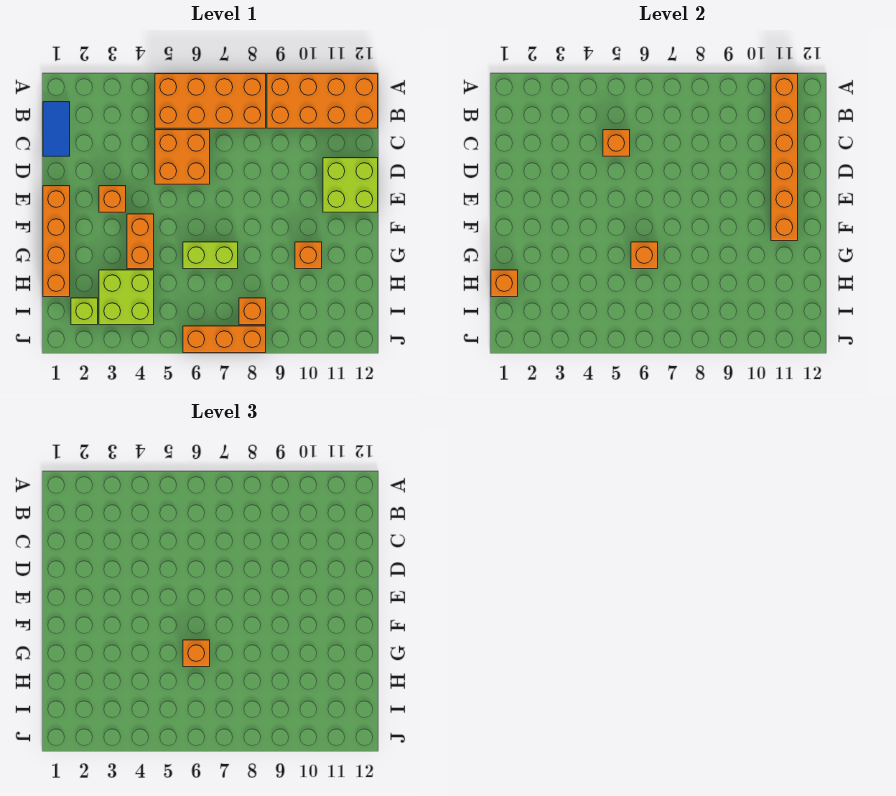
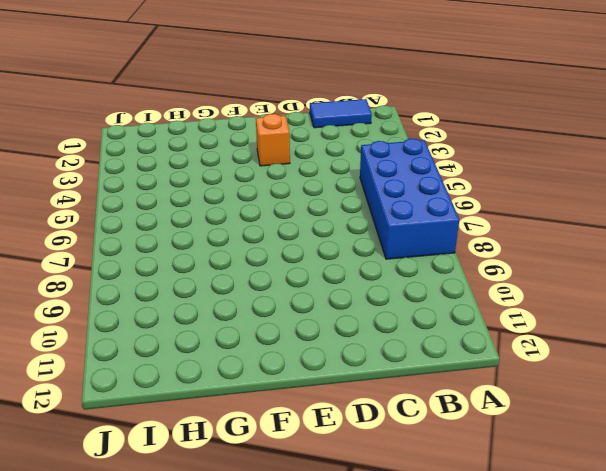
blue brick A5:B8 level 1 -> orange brick A5:B8 level 1
none -> orange brick A9:B12 level 1
none -> orange brick C5:D6 level 1
none -> lime brick D11:E12 level 1

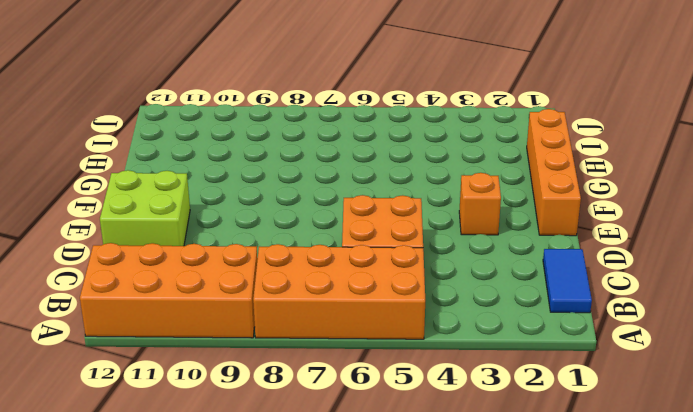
none -> orange brick F4:G4 level 1
none -> lime brick G6:G7 level 1
none -> orange brick G10 level 1

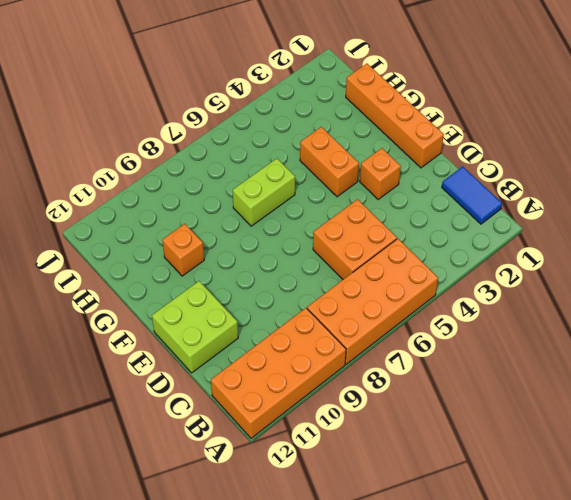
none -> lime brick H3:I4 level 1
none -> lime brick I2 level 1
none -> orange brick I8 level 1

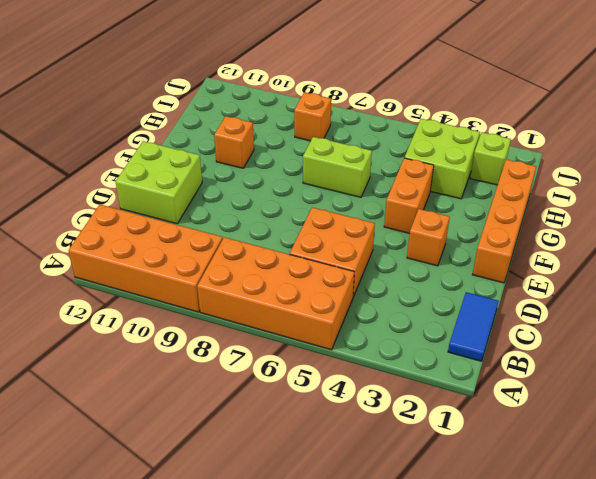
none -> orange brick J6:J8 level 1
none -> orange brick A11:F11 level 2
none -> orange brick C5 level 2

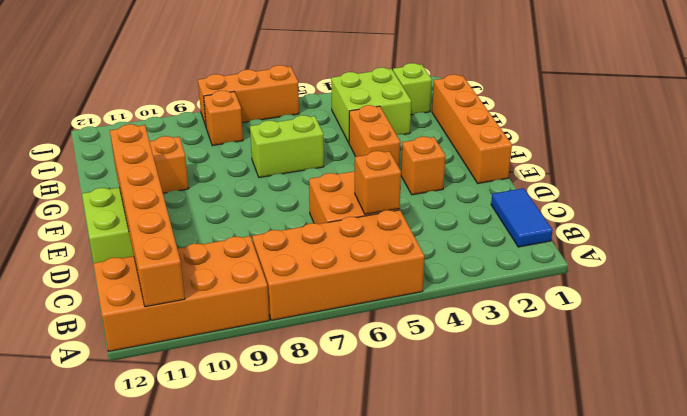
none -> orange brick G6 level 2
none -> orange brick H1 level 2
none -> orange brick G6 level 3

